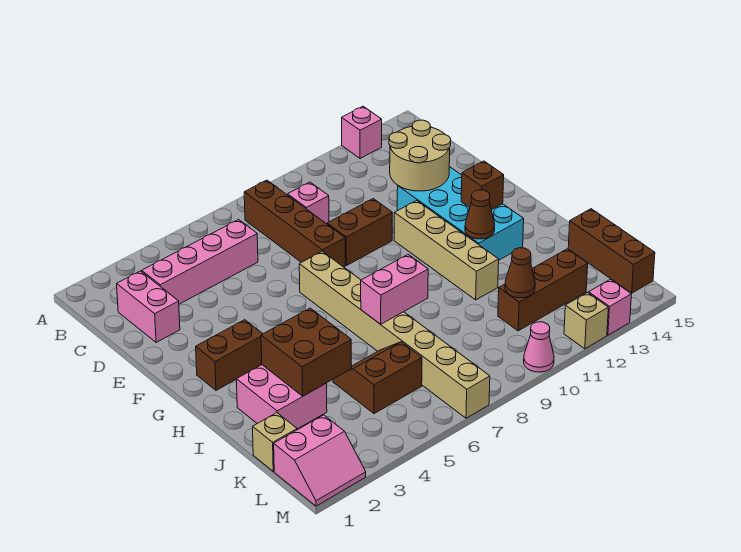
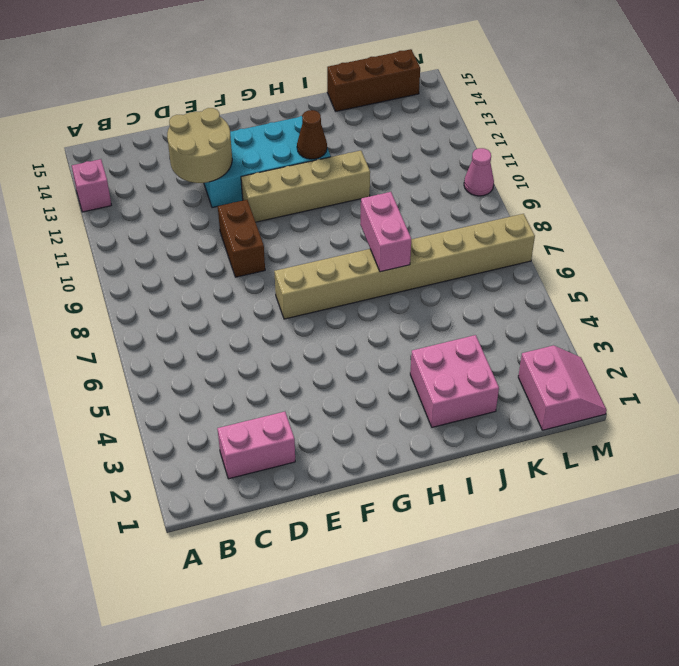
none -> brown brick B8:E8 level 1
none -> pink brick C3:C6 level 1
none -> pink brick C9 level 1

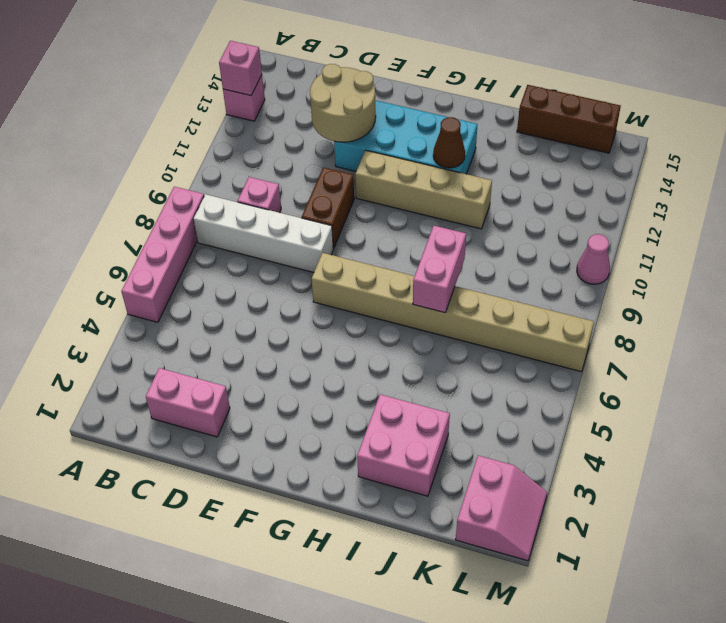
pink brick A5:A8 level 1 -> pink brick C3:C6 level 1
pink brick A13 level 2 -> pink brick M13 level 1
white brick B8:E8 level 1 -> brown brick B8:E8 level 1
none -> brown brick G2:G3 level 1
none -> brown slope J5:K6 level 1 top K
none -> tan brick K1 level 1

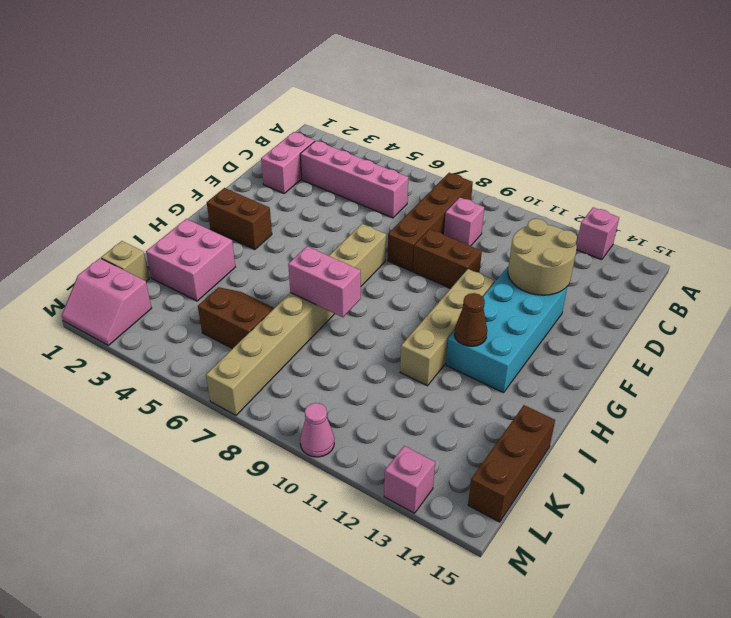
none -> brown brick K11:K13 level 1
none -> tan brick M12 level 1
none -> brown brick G13 level 2

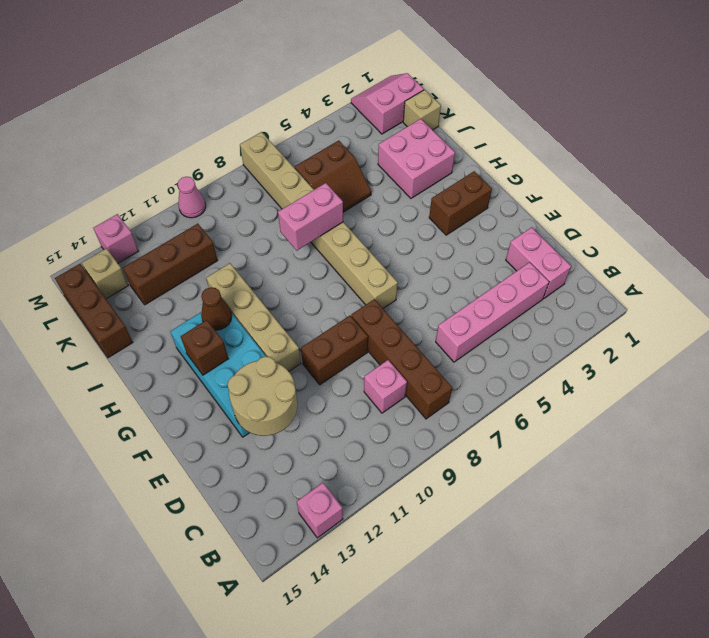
tan brick L14 level 1 -> tan brick M12 level 1
none -> brown brick I3:J4 level 2
none -> brown cone K11 level 2

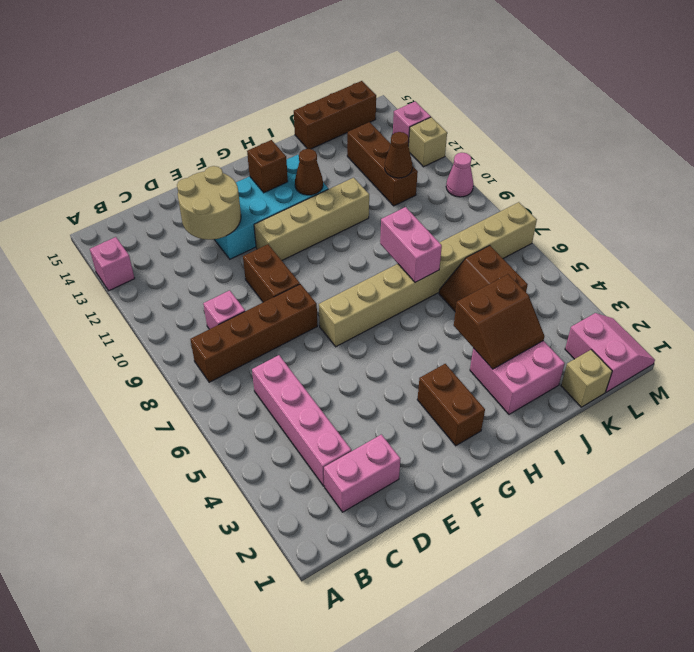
brown slope I3:J4 level 2 top 4 -> brown brick I3:J4 level 2

